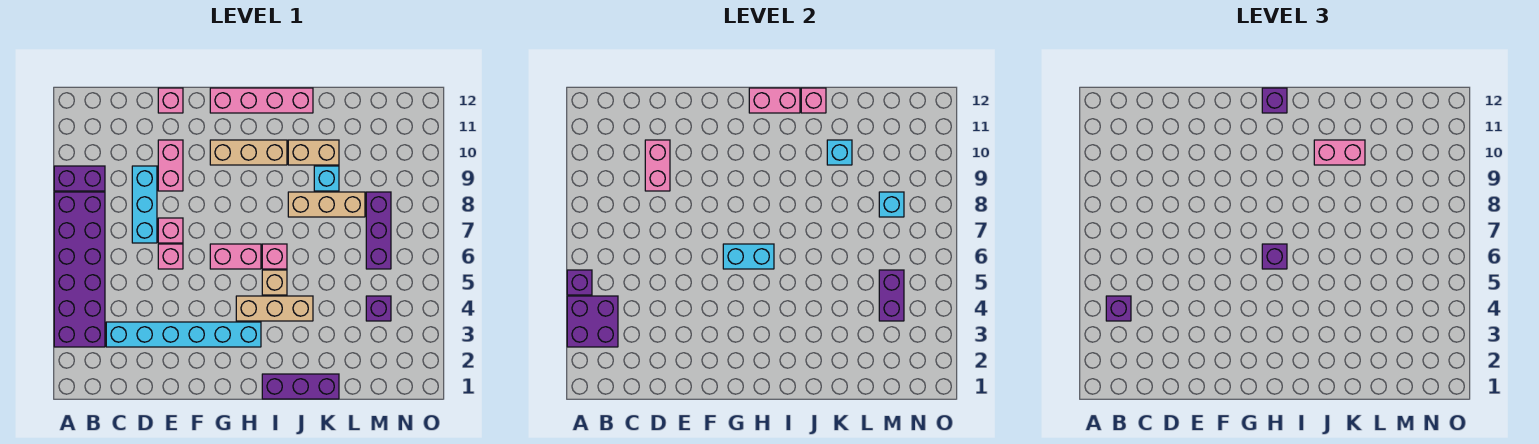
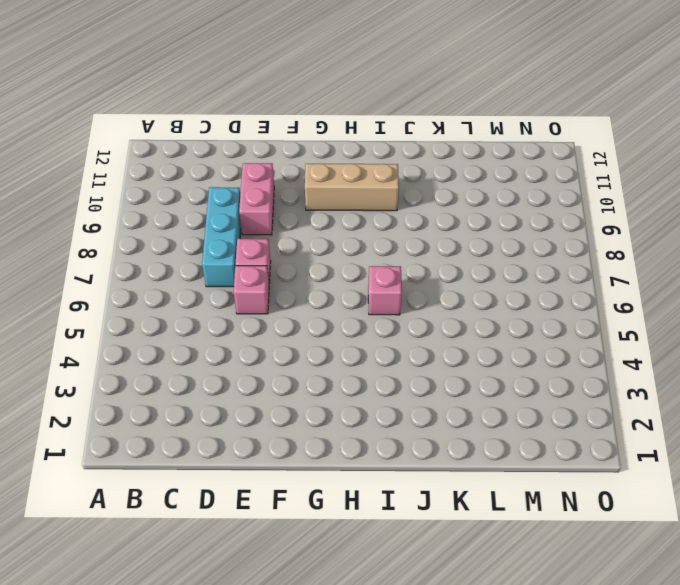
none -> purple brick A3:B8 level 1
none -> purple brick A9:B9 level 1
none -> cyan brick C3:H3 level 1
none -> pink brick E12 level 1

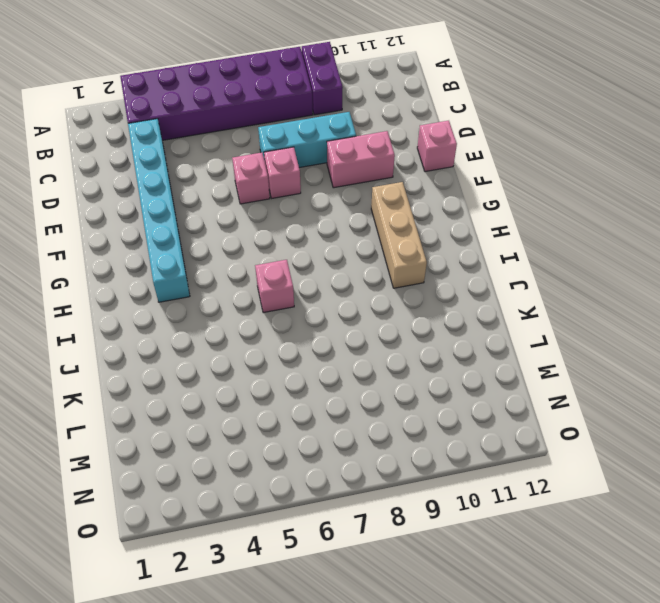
none -> pink brick G6:H6 level 1
none -> pink brick G12:J12 level 1
none -> tan brick H4:J4 level 1
none -> purple brick I1:K1 level 1

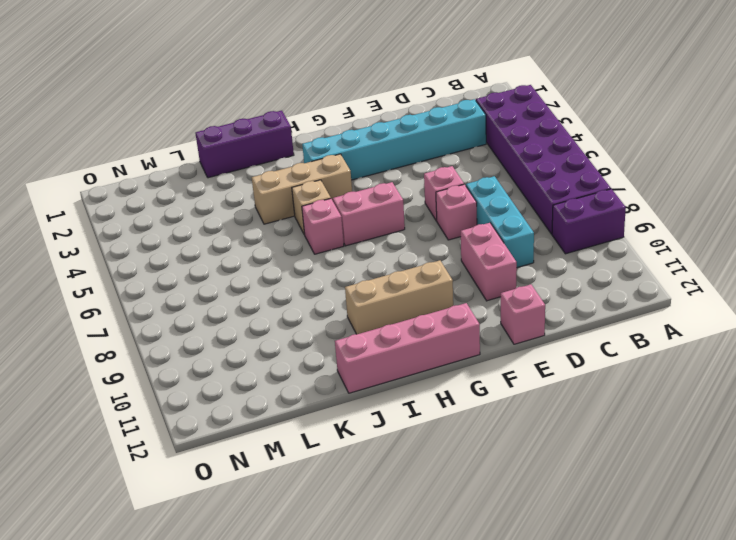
none -> tan brick J8:L8 level 1
none -> tan brick J10:K10 level 1
none -> cyan brick K9 level 1
none -> purple brick M4 level 1

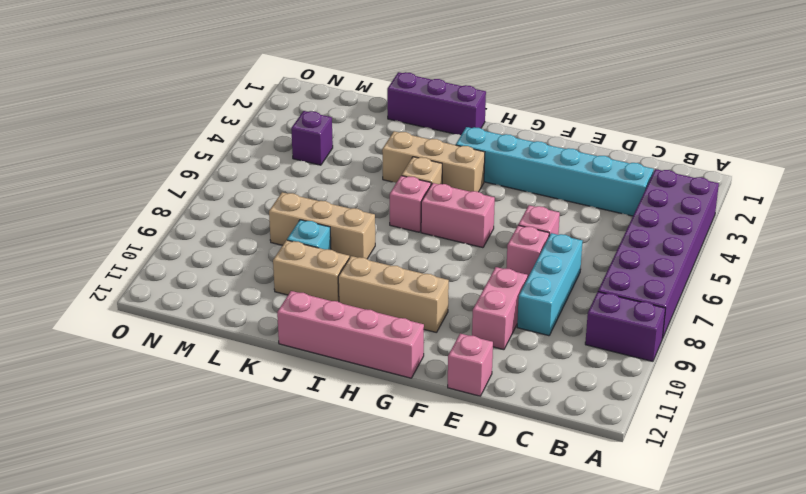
none -> purple brick M6:M8 level 1
none -> purple brick A3:B4 level 2
none -> purple brick A5 level 2
none -> pink brick D9:D10 level 2

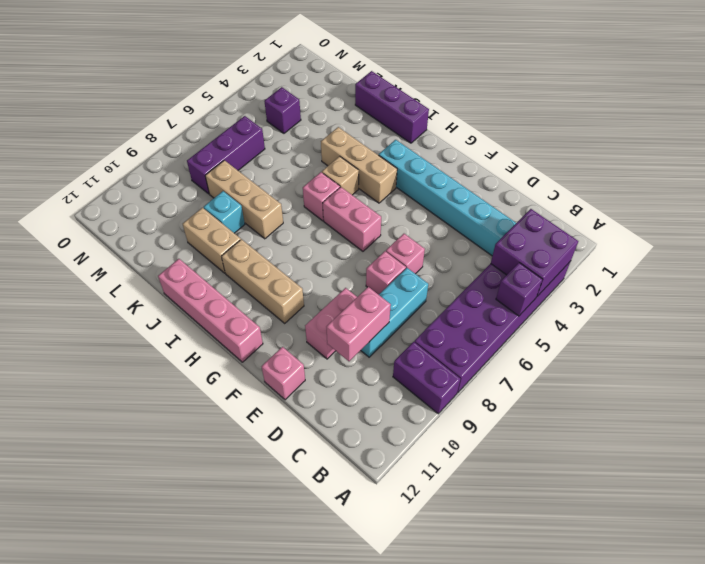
none -> cyan brick G6:H6 level 2
none -> pink brick H12:I12 level 2
none -> pink brick J12 level 2
none -> cyan brick K10 level 2

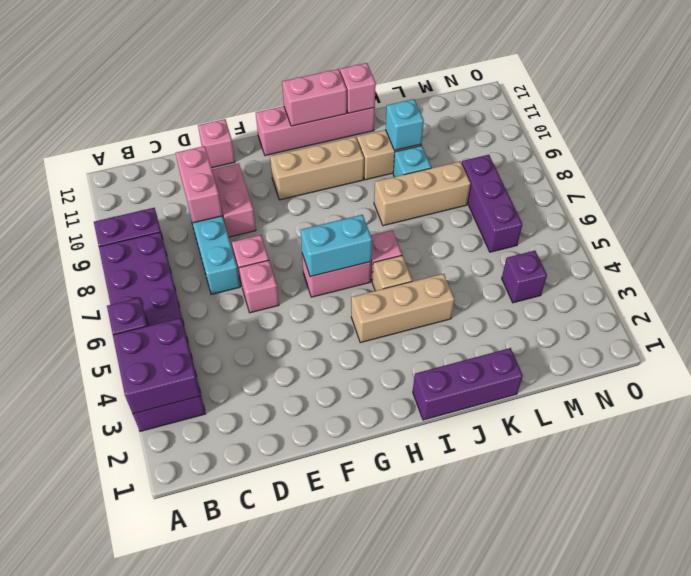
none -> cyan brick C3:H3 level 1
none -> purple brick M4:M5 level 2
none -> cyan brick M8 level 2
none -> purple brick B4 level 3

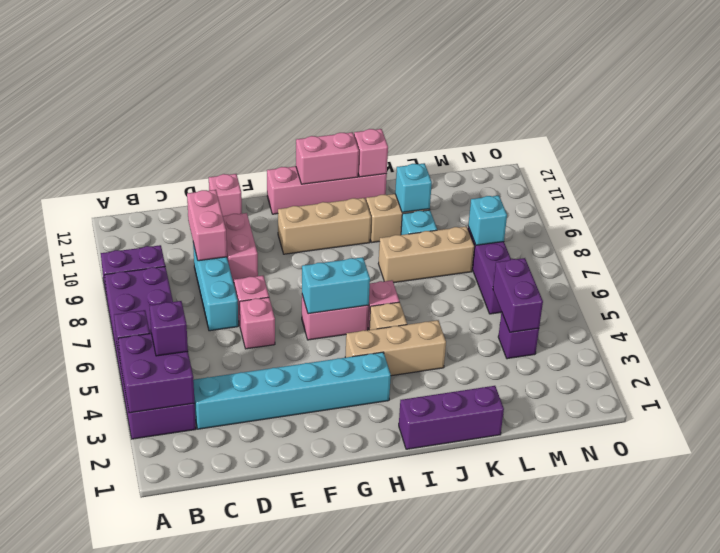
none -> purple brick H6 level 3
none -> purple brick H12 level 3
none -> pink brick J10:K10 level 3

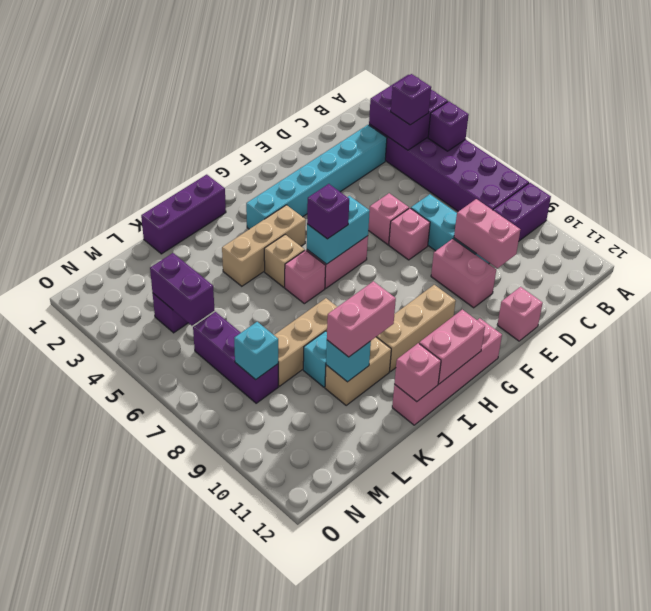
none -> purple brick H12 level 3

